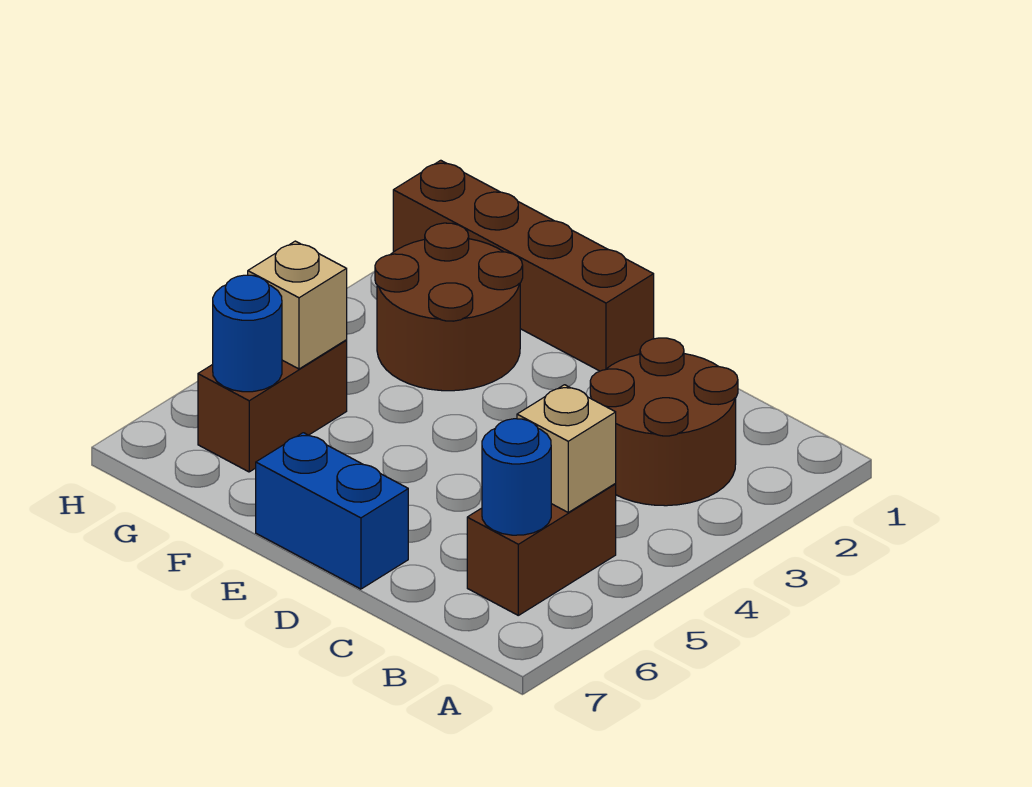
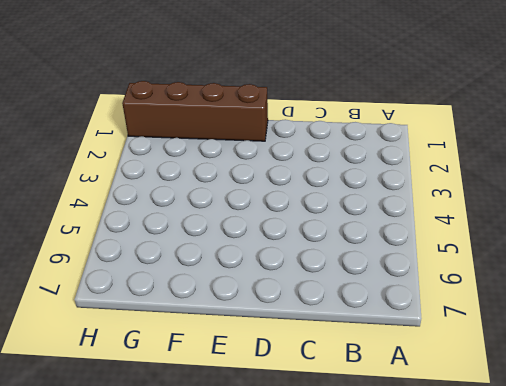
none -> brown round brick B2:C3 level 1
none -> brown brick B5:B6 level 1

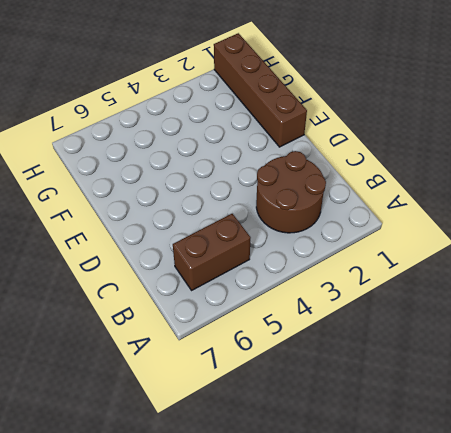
none -> blue brick D7:E7 level 1
none -> brown round brick F2:G3 level 1

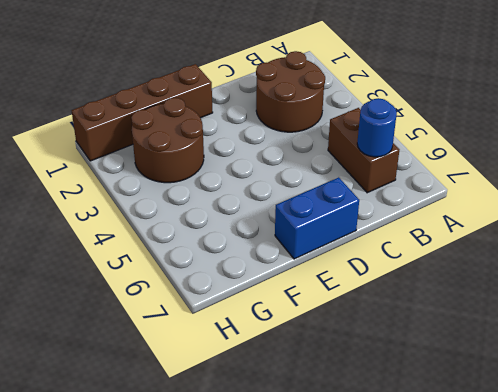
none -> brown brick G5:G6 level 1
none -> tan brick B5 level 2

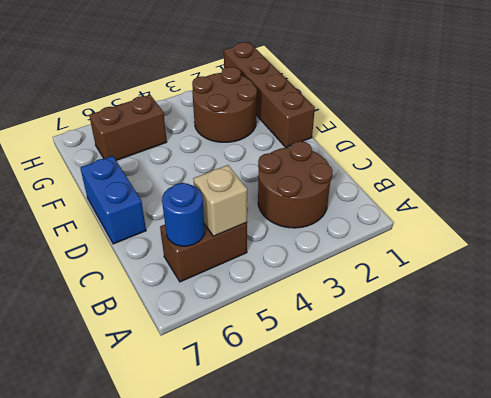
none -> tan brick G5 level 2
none -> blue round brick G6 level 2

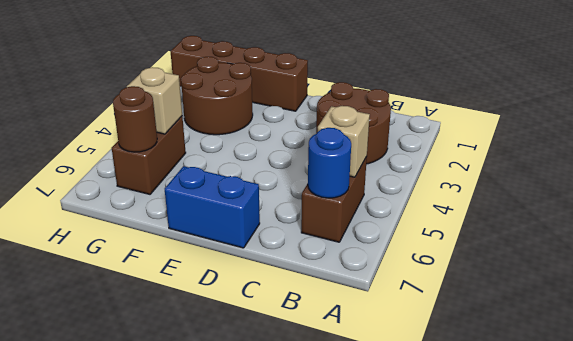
brown round brick G6 level 2 -> blue round brick G6 level 2

